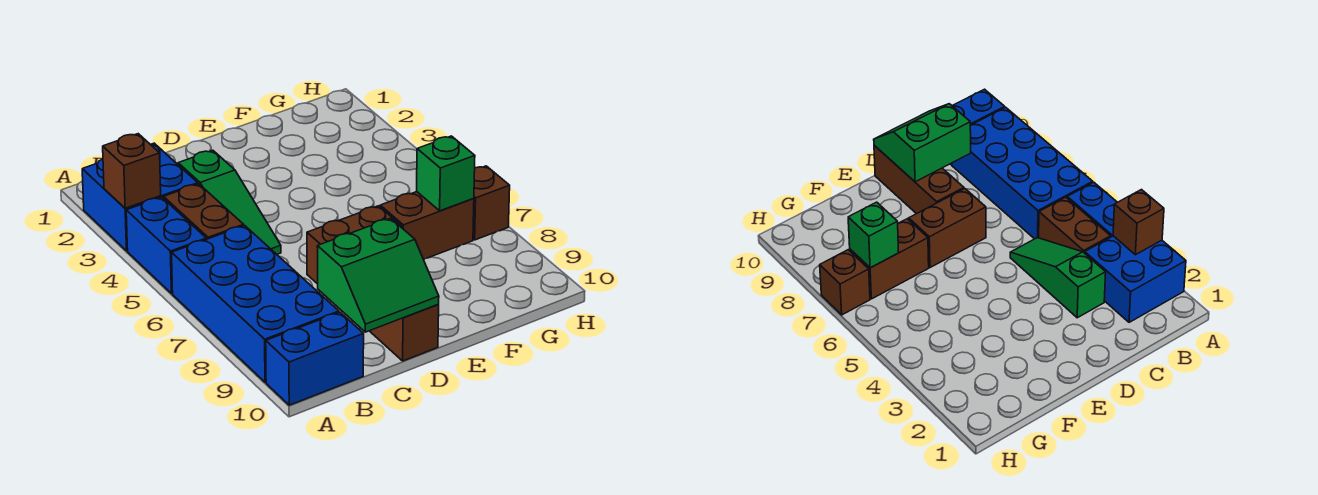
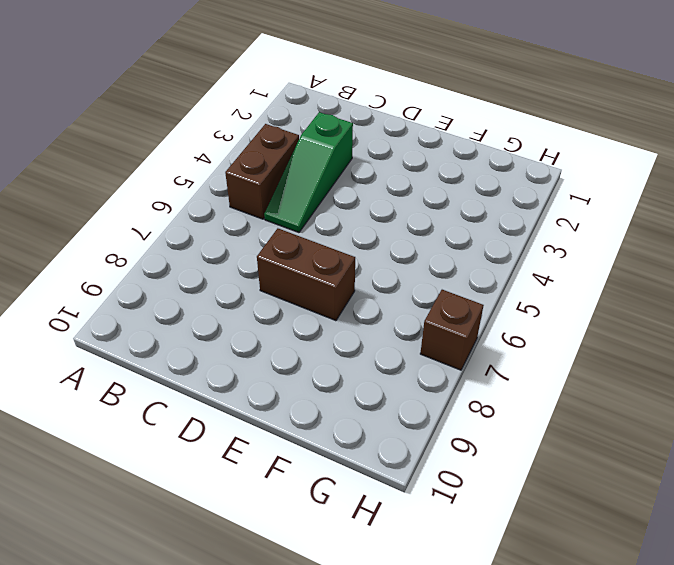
none -> blue brick A2:B3 level 1
none -> blue brick A4:A5 level 1
none -> blue brick A6:B9 level 1

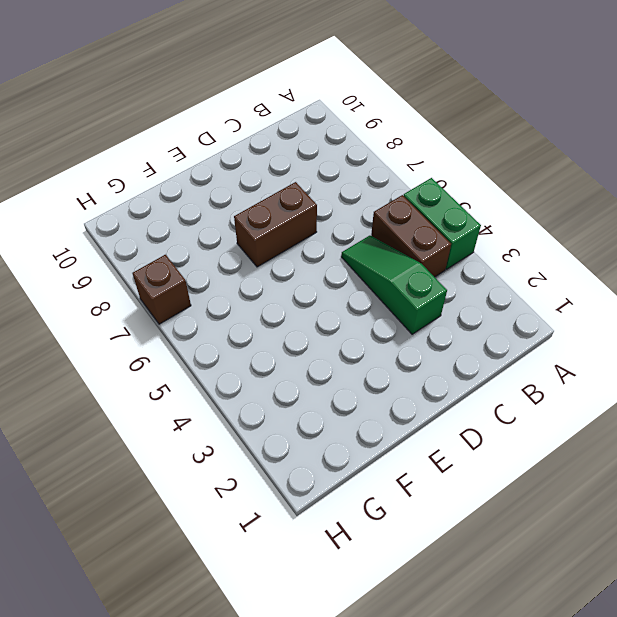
green brick A4:A5 level 1 -> blue brick A4:A5 level 1
none -> blue brick A2:B3 level 1
none -> blue brick A6:B9 level 1
none -> blue brick A10:B10 level 1

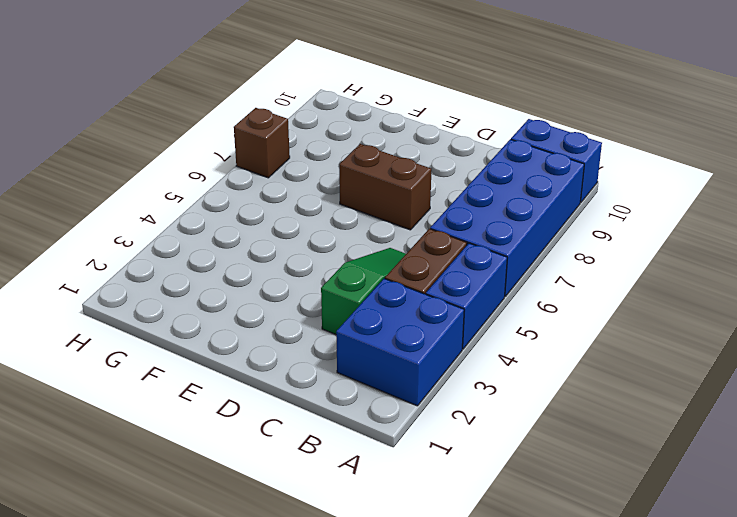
none -> brown brick D8:D10 level 1
none -> brown brick F7:G7 level 1
none -> brown brick A3 level 2

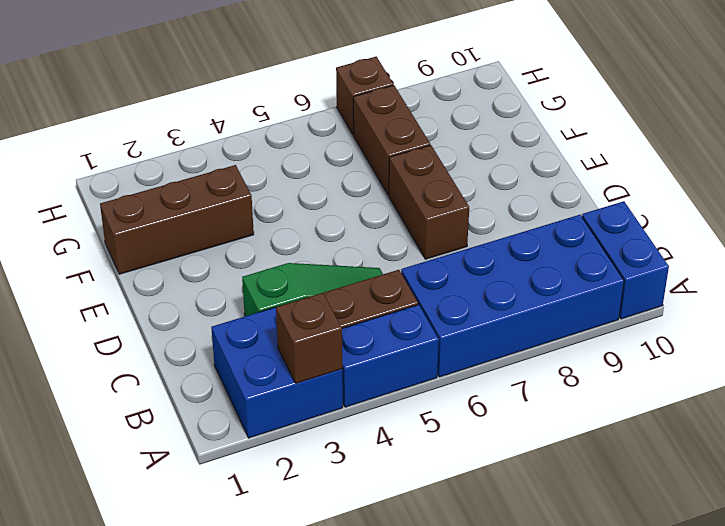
brown brick F1:F3 level 1 -> brown brick D8:D10 level 1
none -> green slope C9:D10 level 2 top 9
none -> green brick G7 level 2

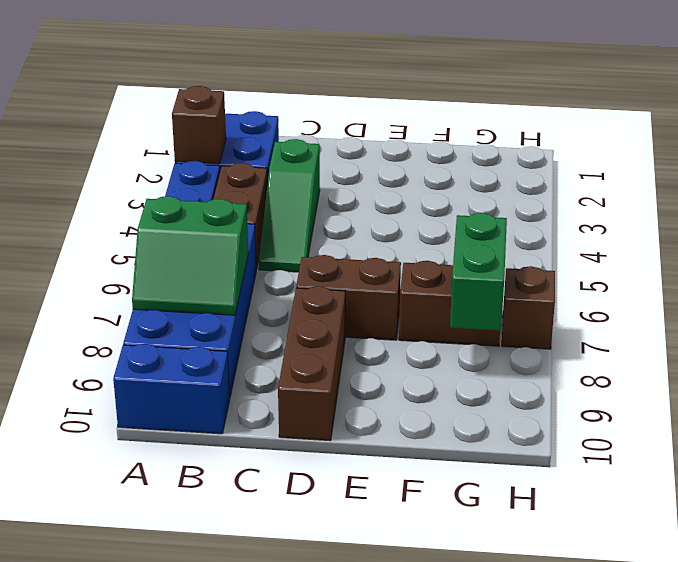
green slope A7:B8 level 2 top 7 -> green slope C9:D10 level 2 top 9
green brick G7:G8 level 2 -> green brick G7 level 2

